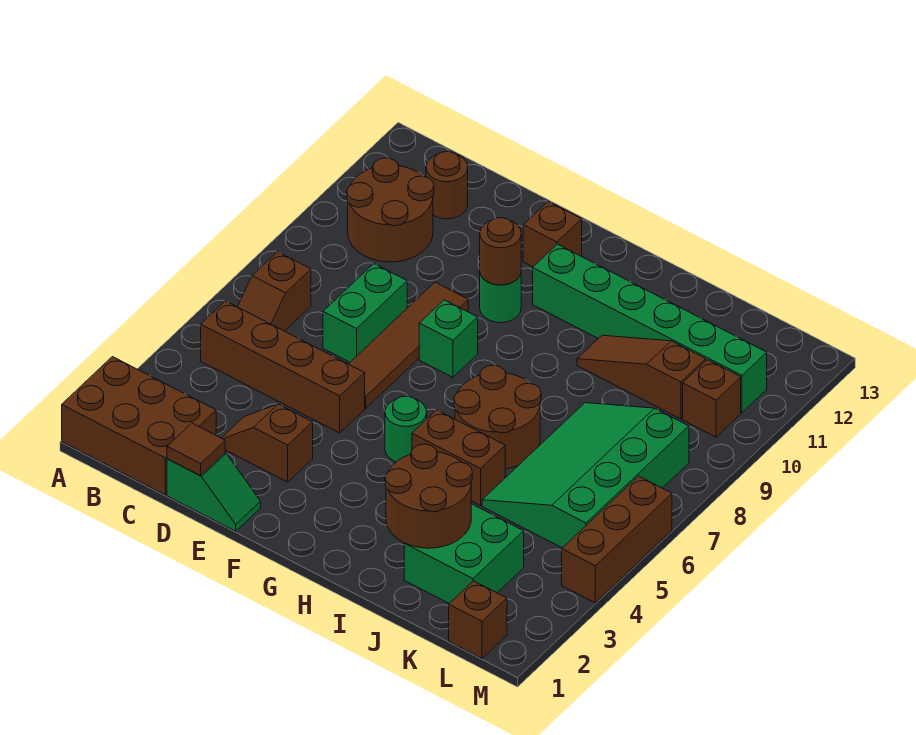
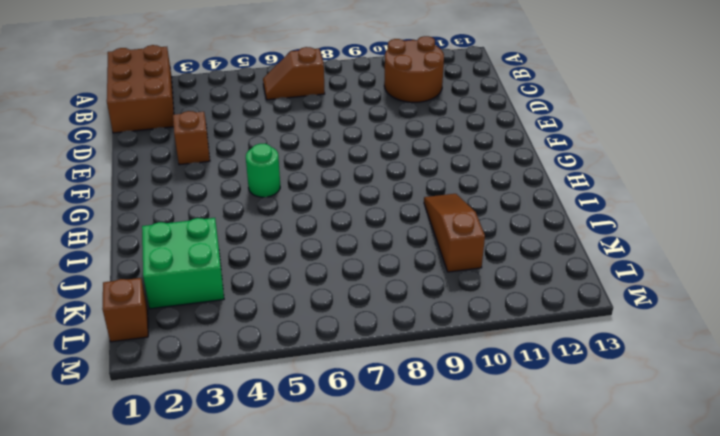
none -> brown brick B5:E5 level 1
none -> brown round brick C12 level 1
none -> green slope D1:E1 level 1 top D

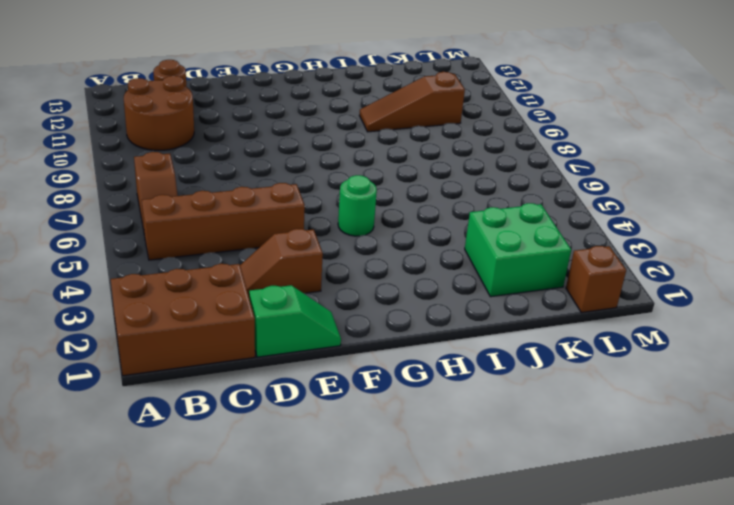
none -> green brick D7:D8 level 1
none -> brown tile E6:E9 level 1
none -> green brick F8 level 1

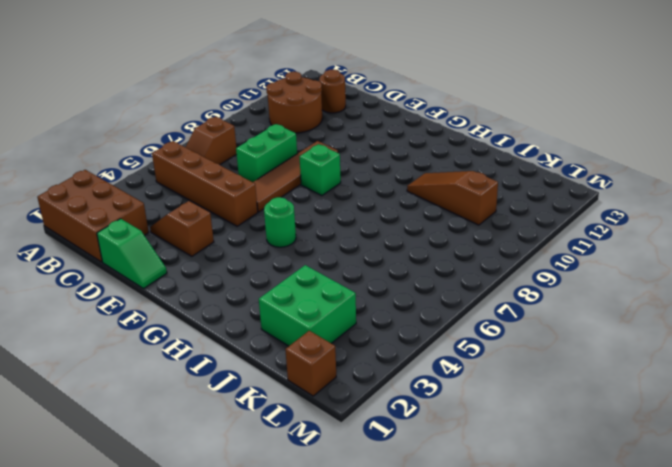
none -> green round brick F10 level 1
none -> brown brick F12 level 1
none -> green brick G11:L11 level 1

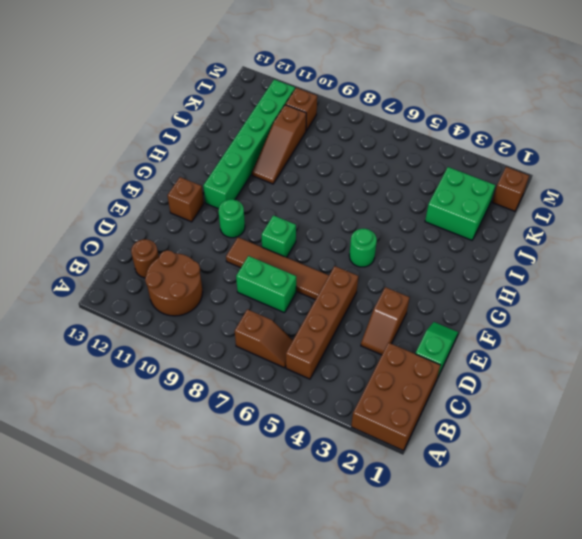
none -> brown brick H5:I5 level 1
none -> brown round brick H6:I7 level 1
none -> green slope J5:L8 level 1 top L

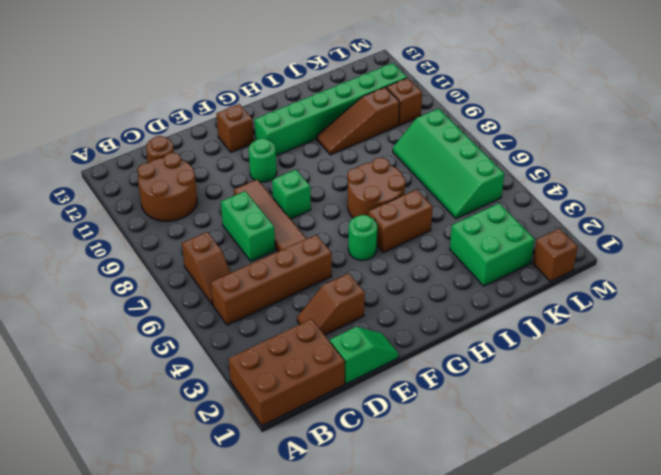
green slope K5:L8 level 1 top L -> green slope J5:L8 level 1 top L
none -> brown brick M4:M6 level 1
none -> brown tile D1 level 2
none -> brown round brick F10 level 2

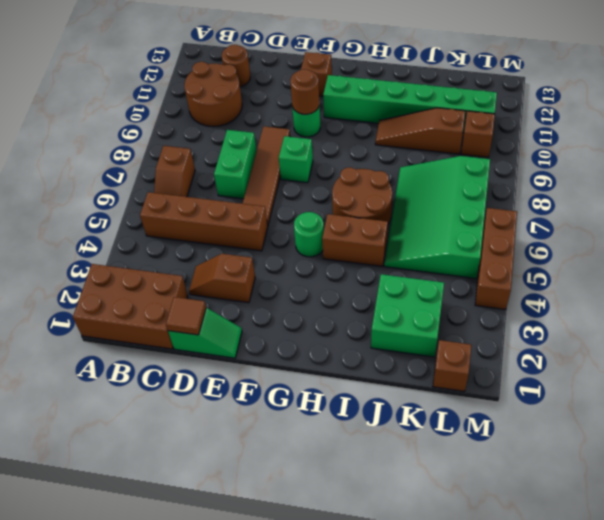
none -> brown round brick I2:J3 level 2

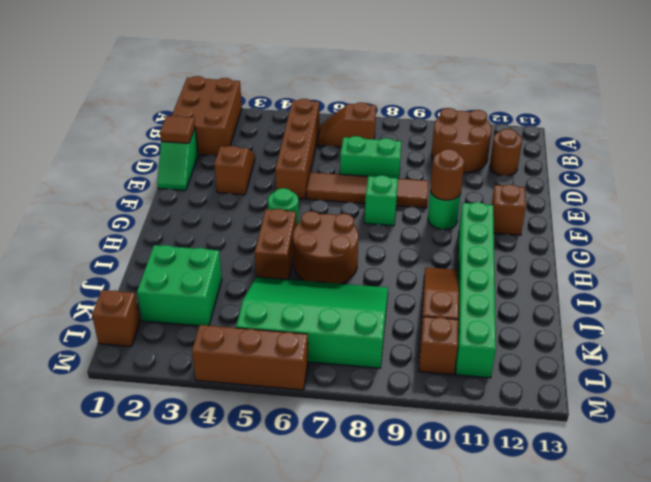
none -> brown round brick I2:J3 level 2

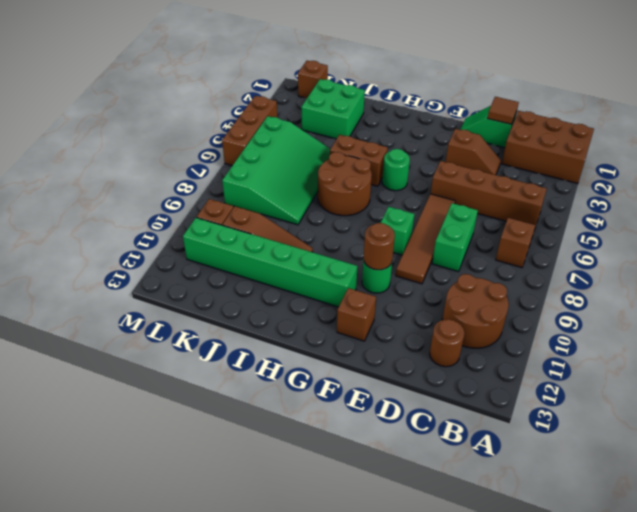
none -> brown round brick I2:J3 level 2

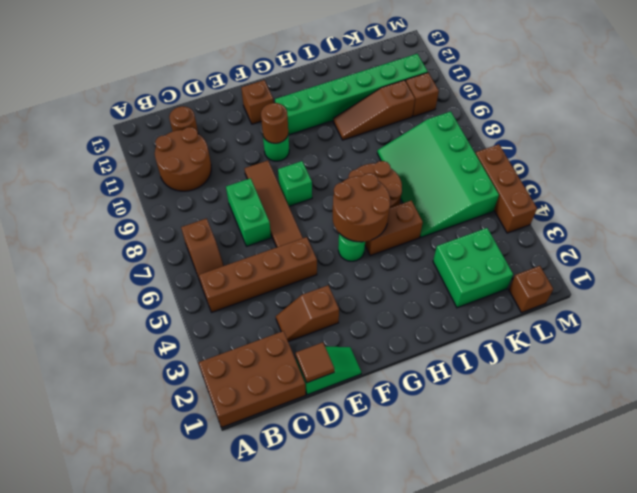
brown round brick G5:H6 level 2 -> brown round brick I2:J3 level 2

